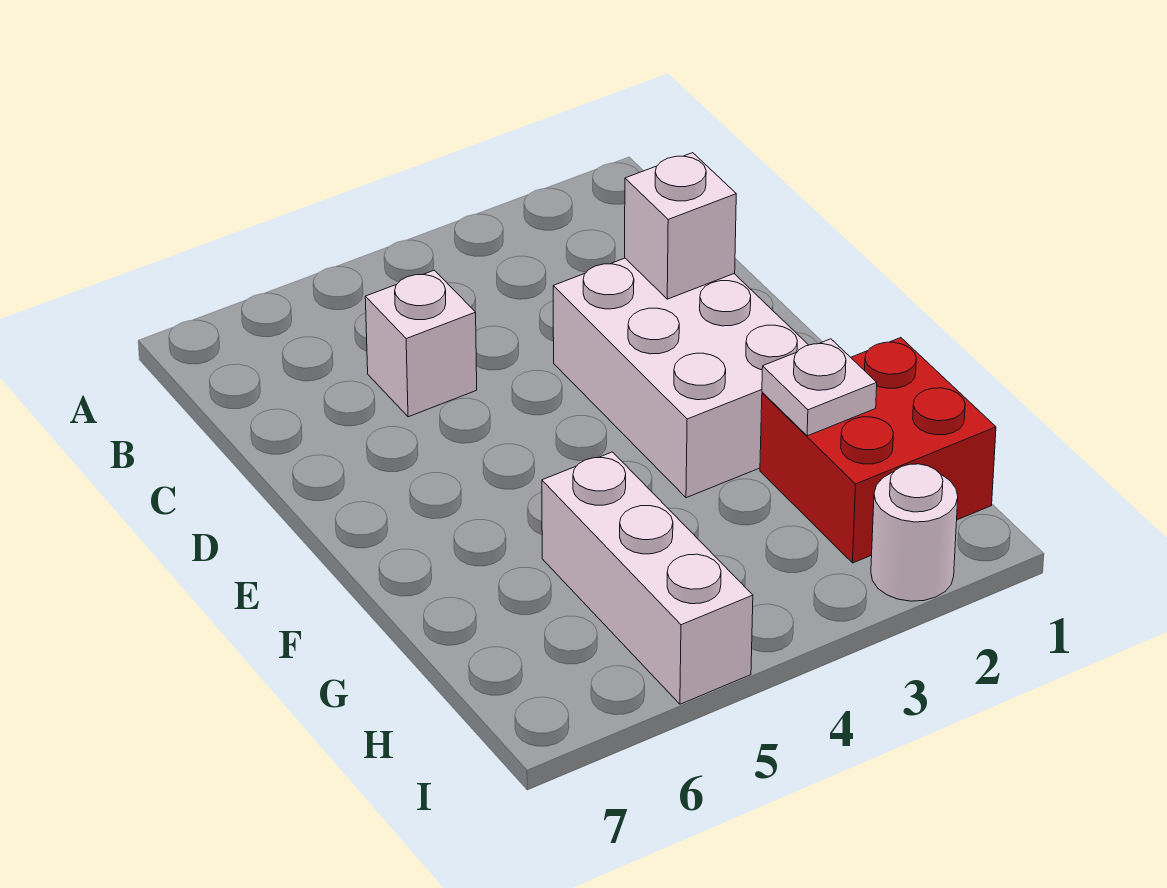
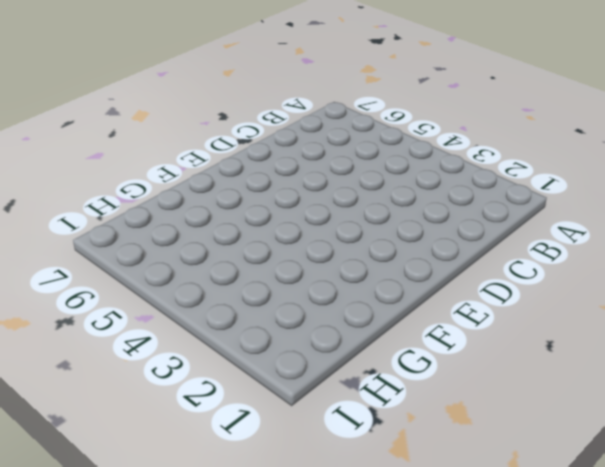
none -> white brick C5 level 1
none -> white brick D2:F3 level 1

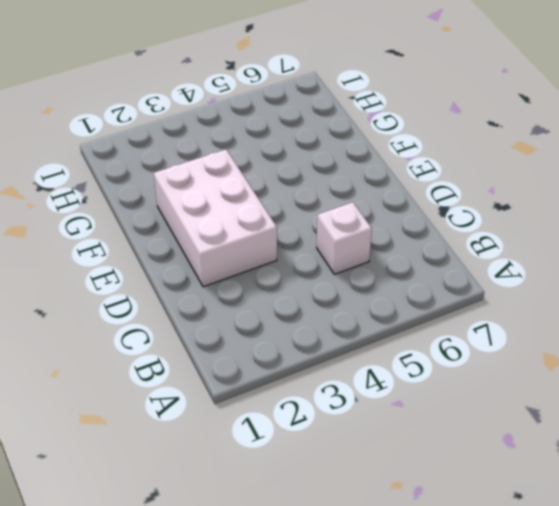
none -> red brick G1:H2 level 1
none -> white brick G5:I5 level 1

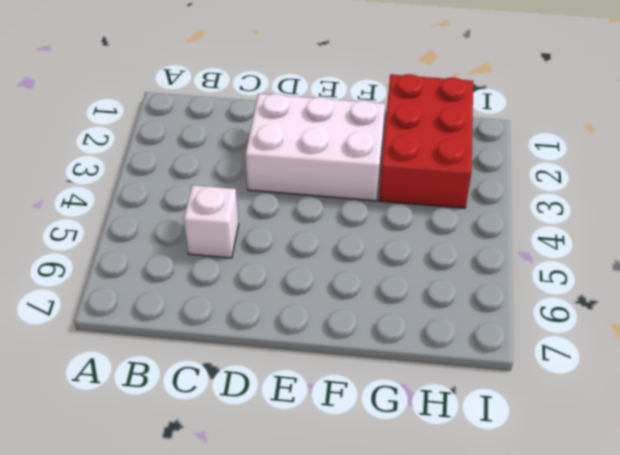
red brick G1:H3 level 1 -> red brick G1:H2 level 1
none -> white brick G5:I5 level 1
none -> white round brick I2 level 1

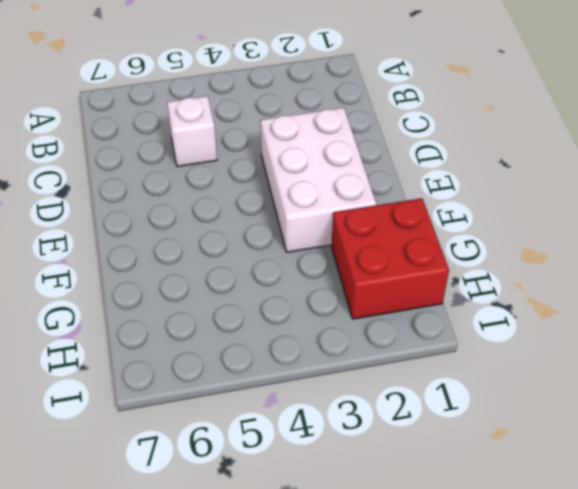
none -> white brick G5:I5 level 1
none -> white round brick I2 level 1

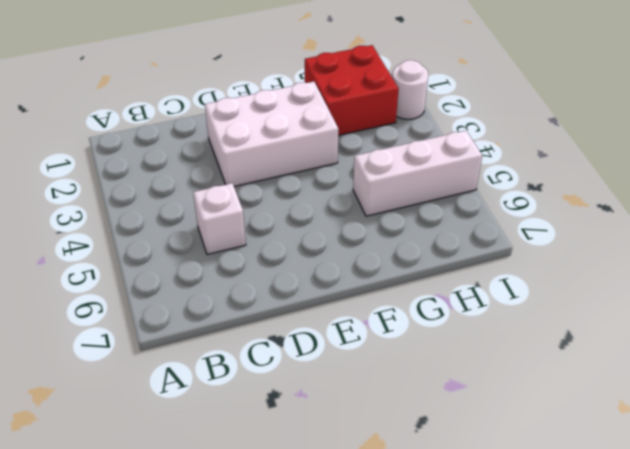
none -> white brick D2 level 2
none -> white plate G2 level 2

